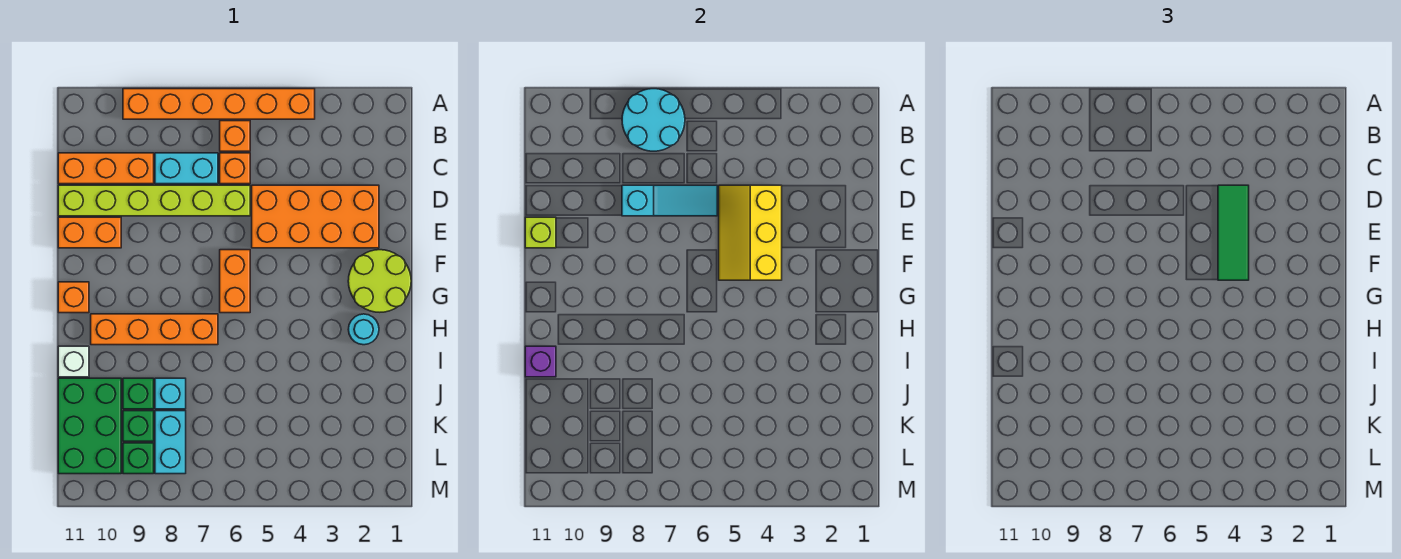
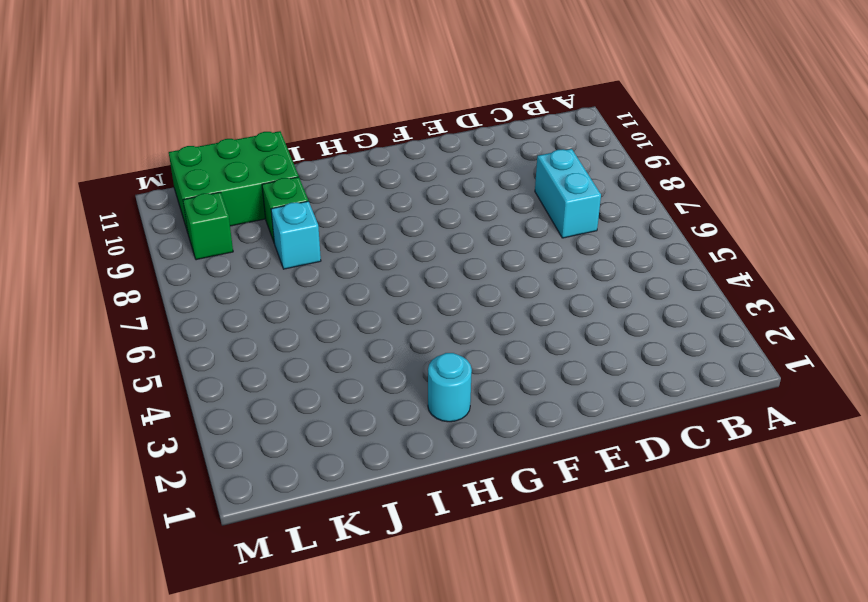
none -> orange brick A4:A9 level 1
none -> orange brick B6 level 1
none -> orange brick C6 level 1

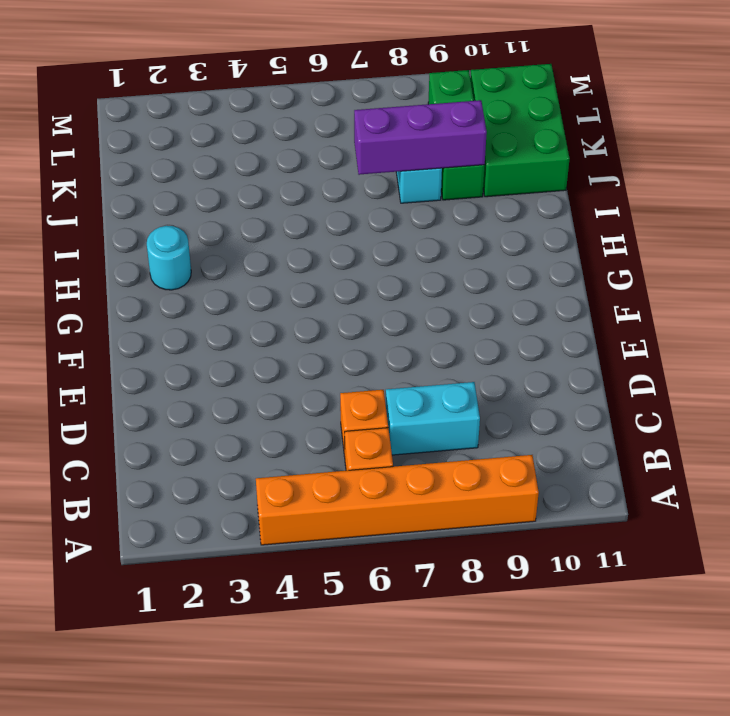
purple brick J7:J9 level 2 -> none
none -> orange brick C9:C11 level 1
none -> orange brick D2:E5 level 1
none -> lime brick D6:D11 level 1

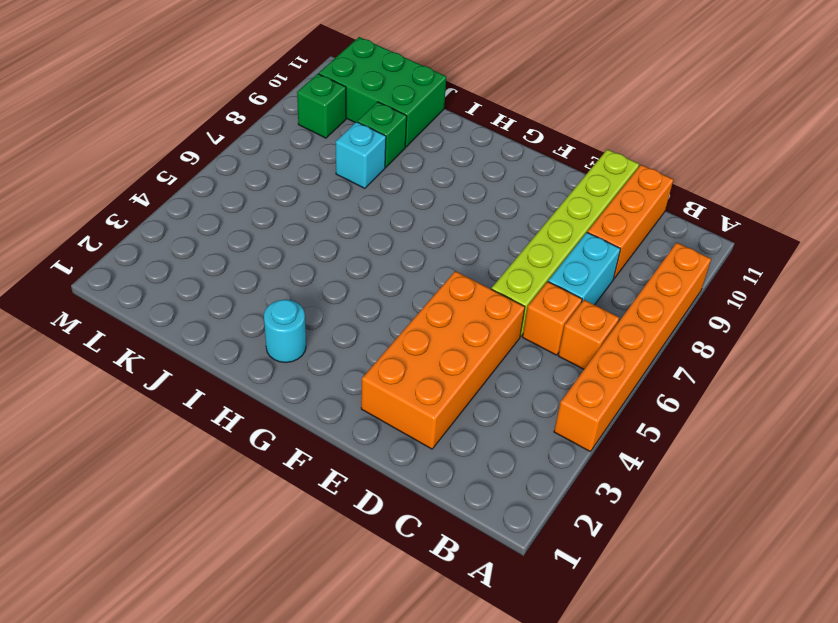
none -> orange brick E10:E11 level 1
none -> lime round brick F1:G2 level 1
none -> orange brick F6:G6 level 1

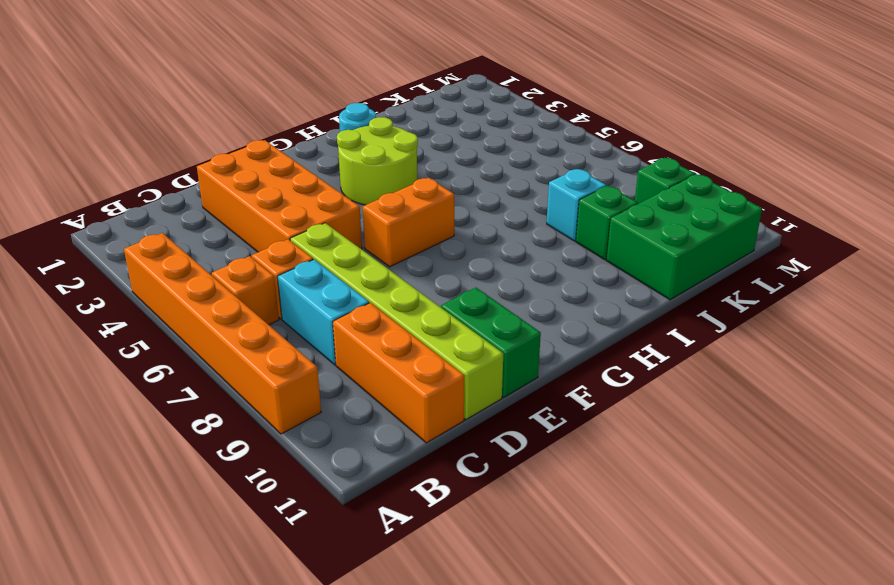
green brick E10:E11 level 1 -> orange brick E10:E11 level 1
lime round brick G3:H4 level 1 -> lime round brick F1:G2 level 1
none -> orange brick G11 level 1
none -> orange brick H7:H10 level 1
none -> white brick I11 level 1

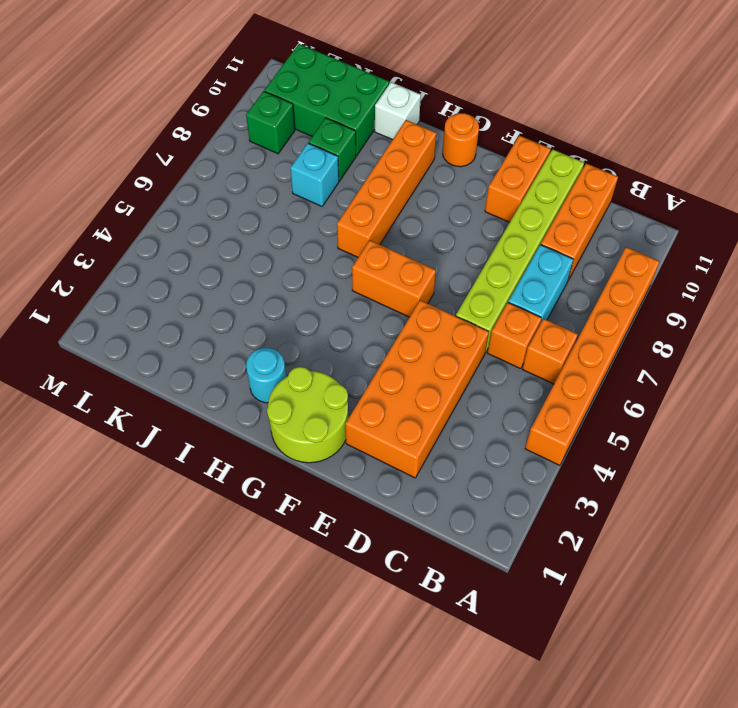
orange round brick G11 level 1 -> orange brick G11 level 1
none -> cyan brick K8:L8 level 1
none -> green brick K9 level 1
none -> cyan round brick A7:B8 level 2

